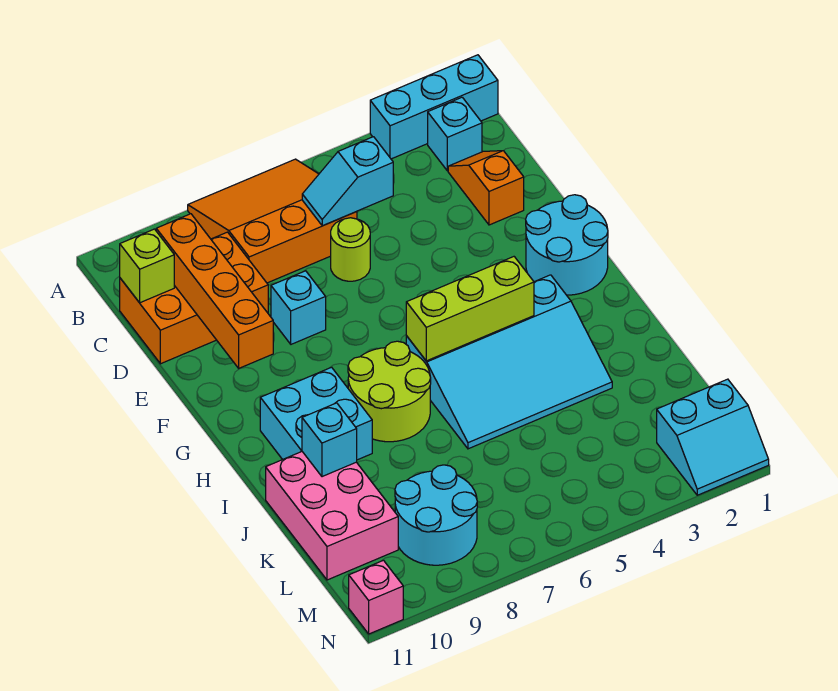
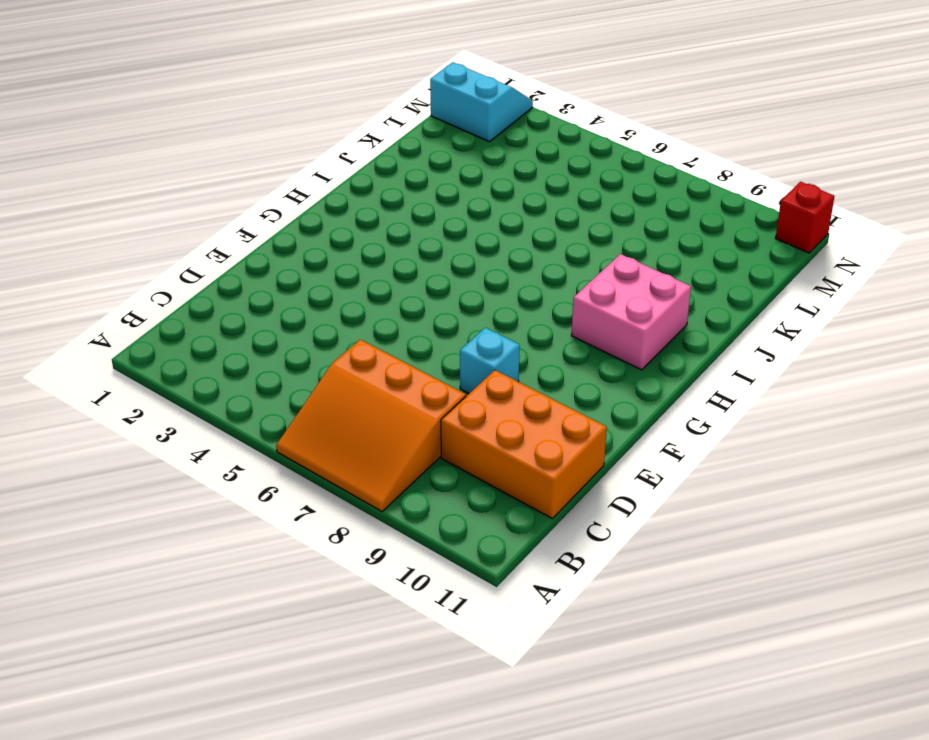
pink brick H9:I10 level 1 -> cyan brick H9:I10 level 1
red brick N11 level 1 -> pink brick N11 level 1
none -> cyan brick A1:A3 level 1
none -> cyan brick B2 level 1
none -> orange slope C2:D2 level 1 top D

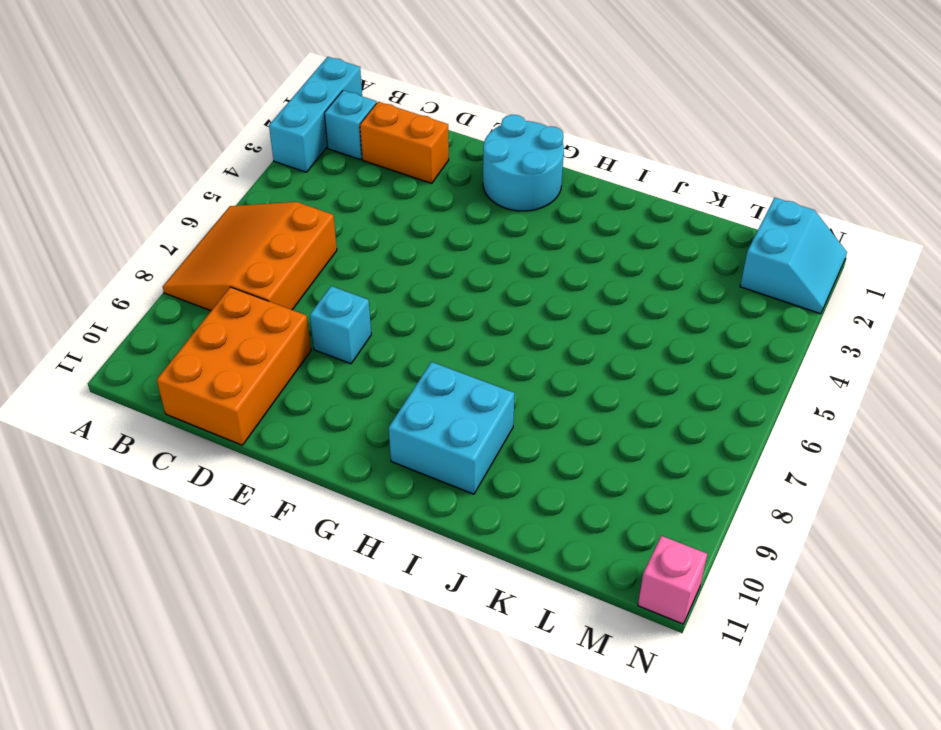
orange brick C2:D2 level 1 -> orange slope C2:D2 level 1 top D
none -> lime round brick D6 level 1
none -> cyan slope H3:J6 level 1 top H
none -> lime round brick H7:I8 level 1

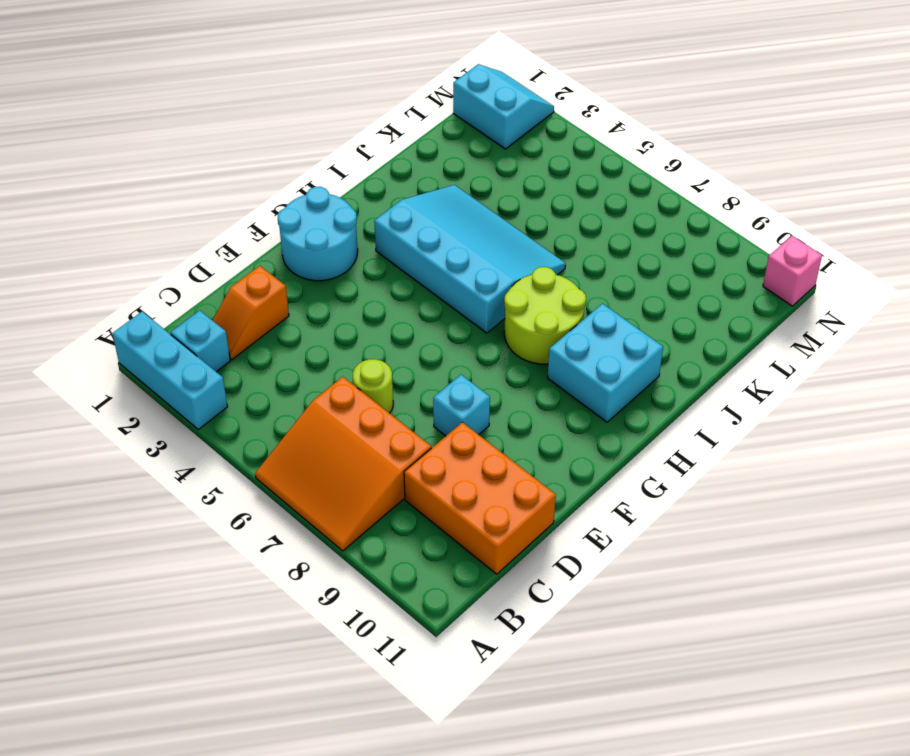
none -> pink brick J10:L11 level 1
none -> cyan round brick L8:M9 level 1
none -> cyan slope C5:C6 level 2 top 5

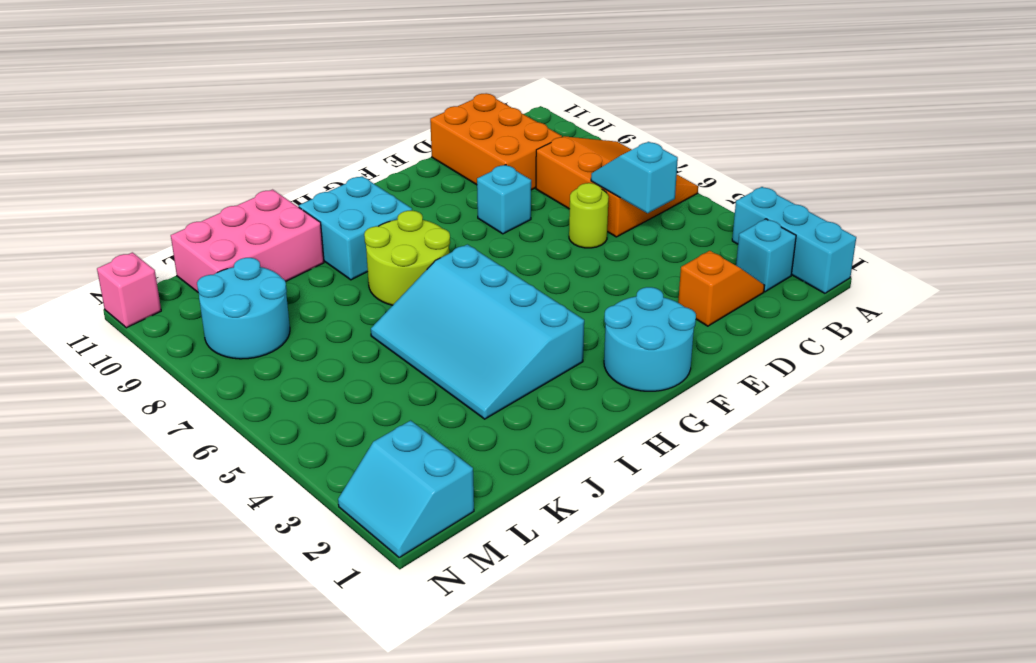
none -> orange brick C10:F10 level 2
none -> lime brick C11 level 2
none -> lime brick H4:H6 level 2

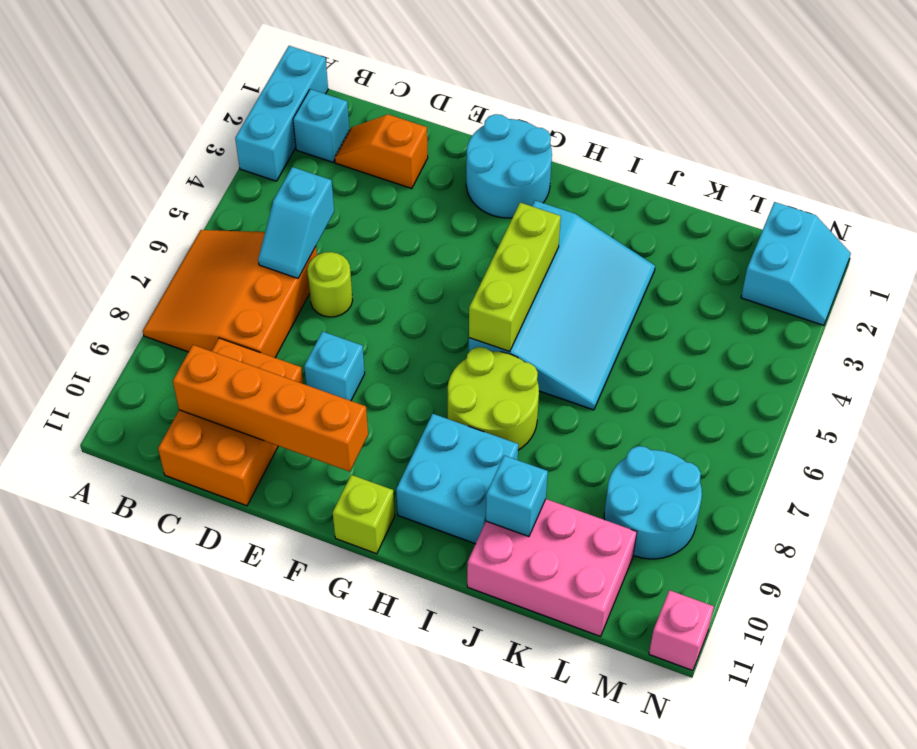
lime brick G11 level 1 -> lime brick C11 level 2

